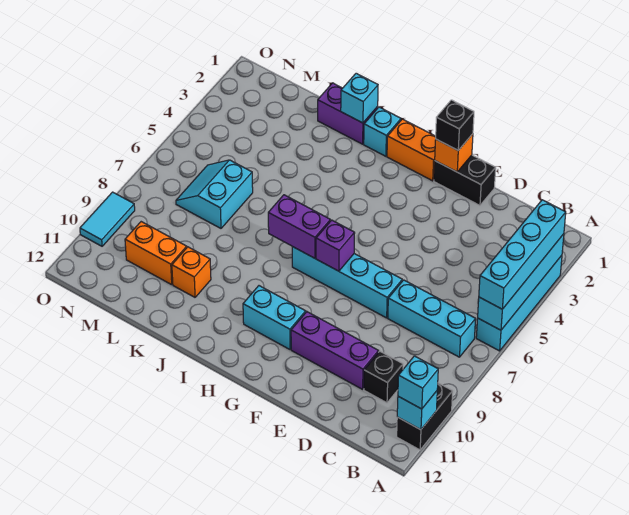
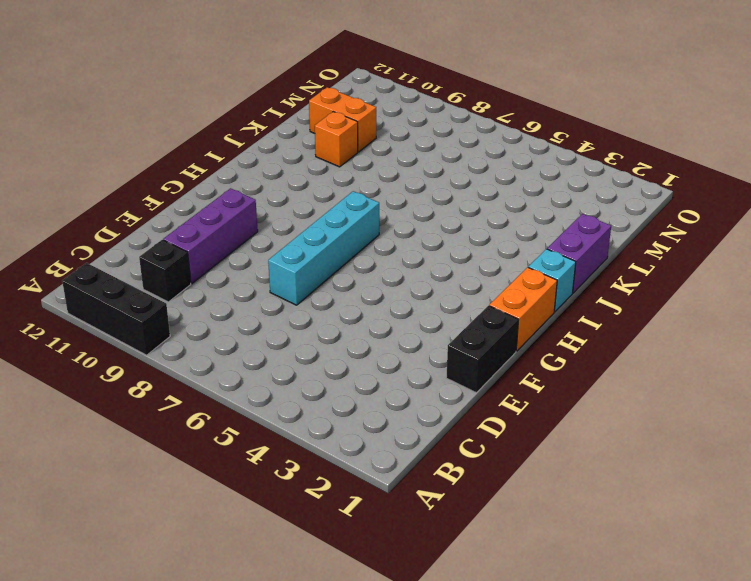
black brick A9:A11 level 1 -> black brick A10:A11 level 1
orange brick L10:L11 level 1 -> orange brick L10:M10 level 1
none -> cyan brick A3:A6 level 1
none -> cyan brick B7:D7 level 1
none -> cyan brick G10:H10 level 1

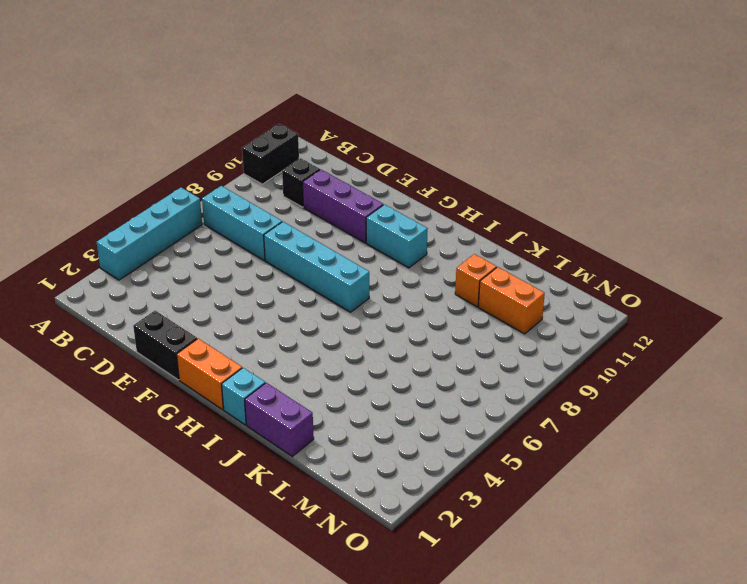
none -> cyan slope L6:M7 level 1 top L
none -> cyan tile O9:O10 level 1
none -> cyan brick A3:A6 level 2

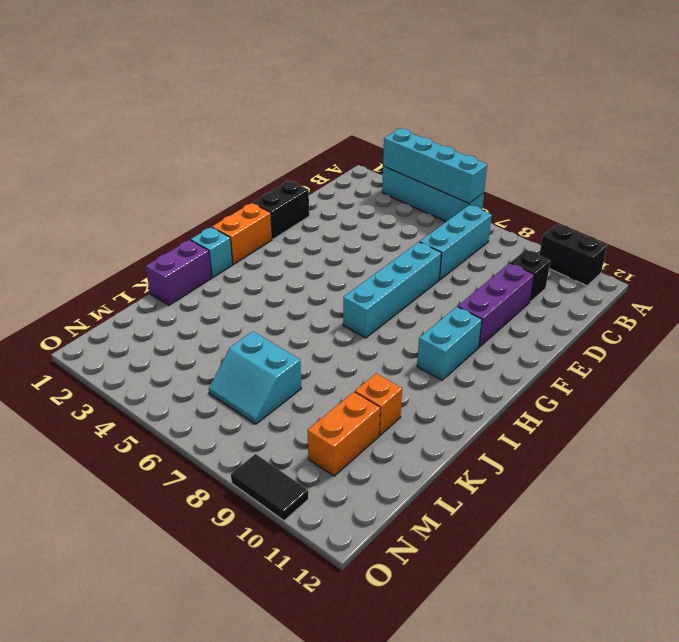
black tile O9:O10 level 1 -> cyan tile O9:O10 level 1
none -> cyan brick A11 level 2
none -> orange brick F1 level 2
none -> purple brick G7 level 2

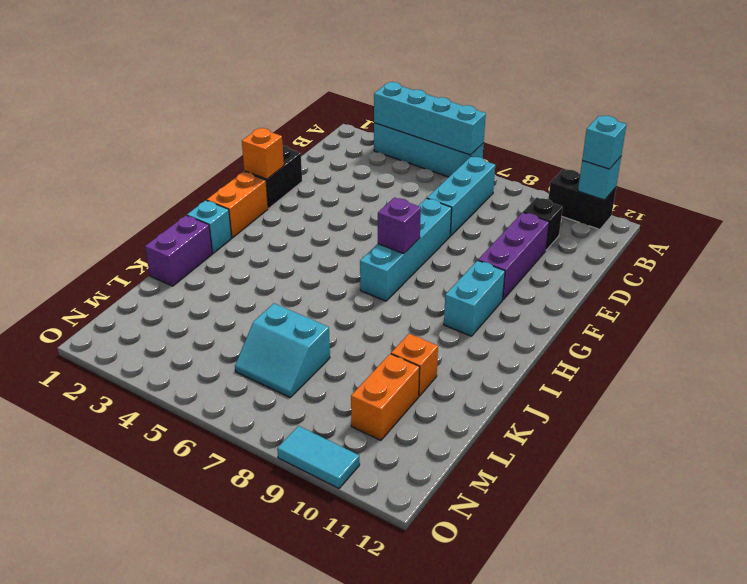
none -> purple brick H7:I7 level 2
none -> cyan brick J1 level 2
none -> cyan brick A3:A6 level 3

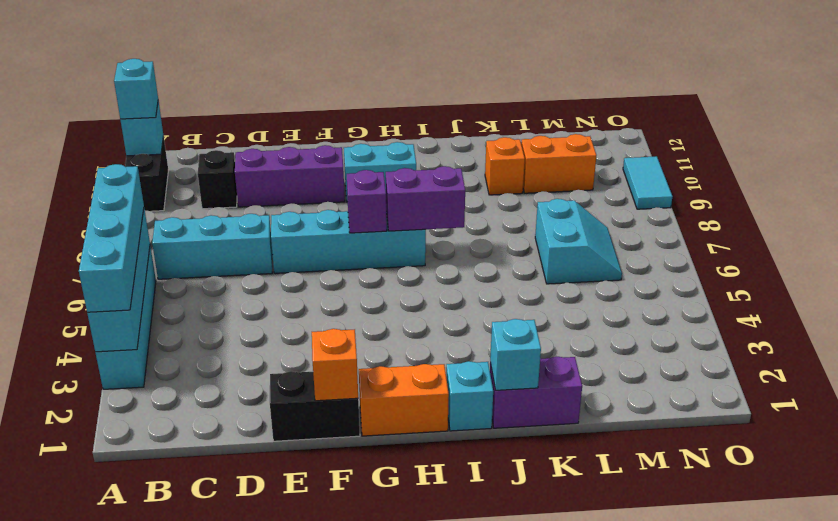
none -> black brick F1 level 3

